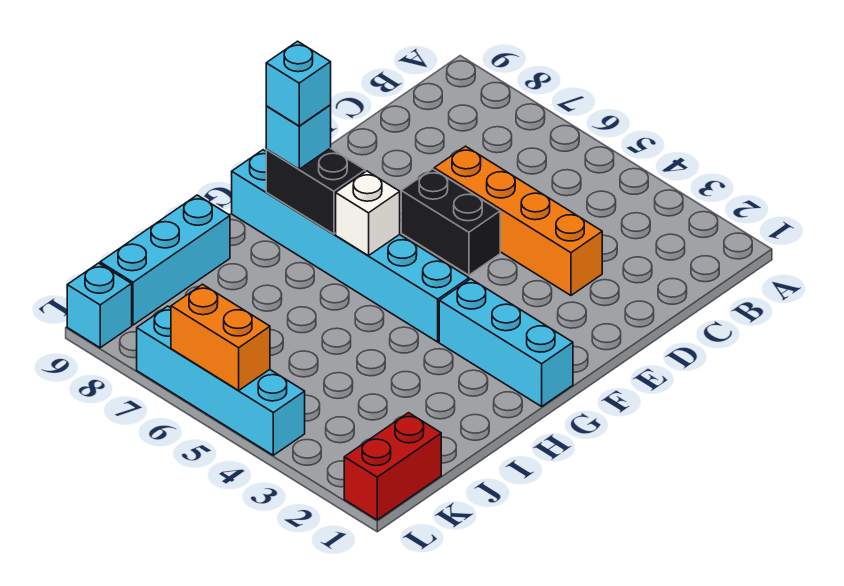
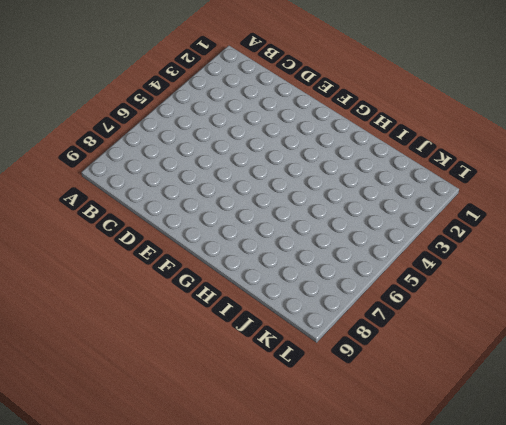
none -> orange brick D3:D6 level 1
none -> black brick E5:E6 level 1
none -> cyan brick G1:G3 level 1

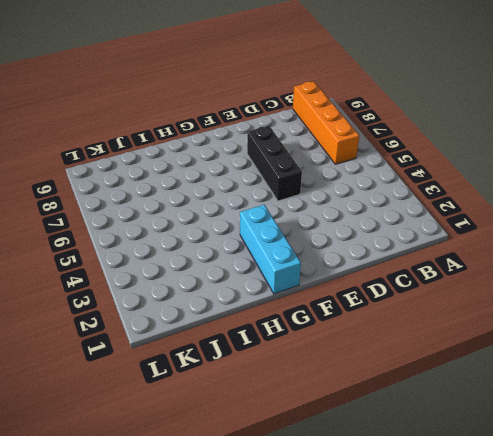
orange brick B6:B9 level 1 -> orange brick D3:D6 level 1
black brick E5:E7 level 1 -> black brick E5:E6 level 1
none -> cyan brick G4:G9 level 1
none -> cyan brick I9:K9 level 1
none -> red brick K1:L1 level 1

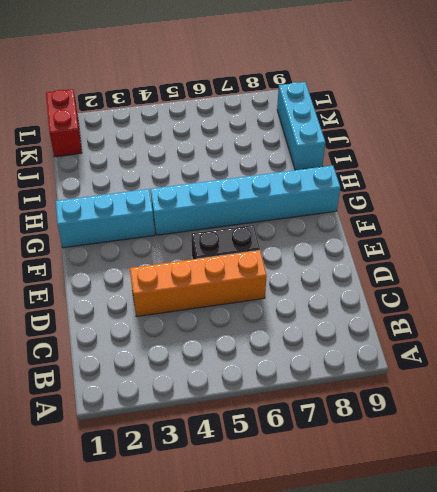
none -> cyan brick L4:L7 level 1
none -> cyan brick L9 level 1
none -> white brick G6 level 2

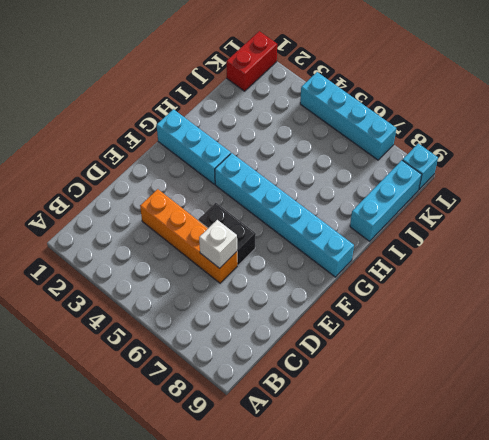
white brick D6 level 2 -> white brick G6 level 2
none -> black brick G7:G8 level 2
none -> orange brick L5:L6 level 2
none -> cyan brick G8 level 3

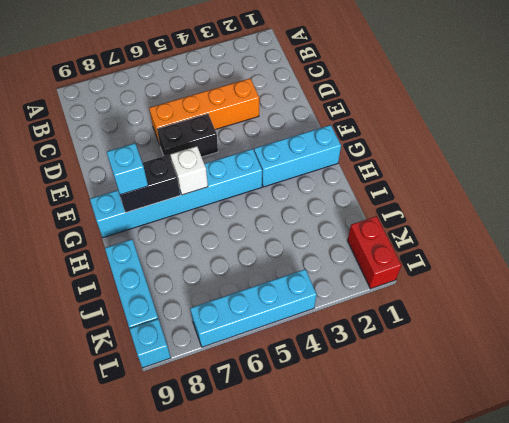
none -> orange brick L5:L6 level 2
none -> cyan brick G8 level 4

